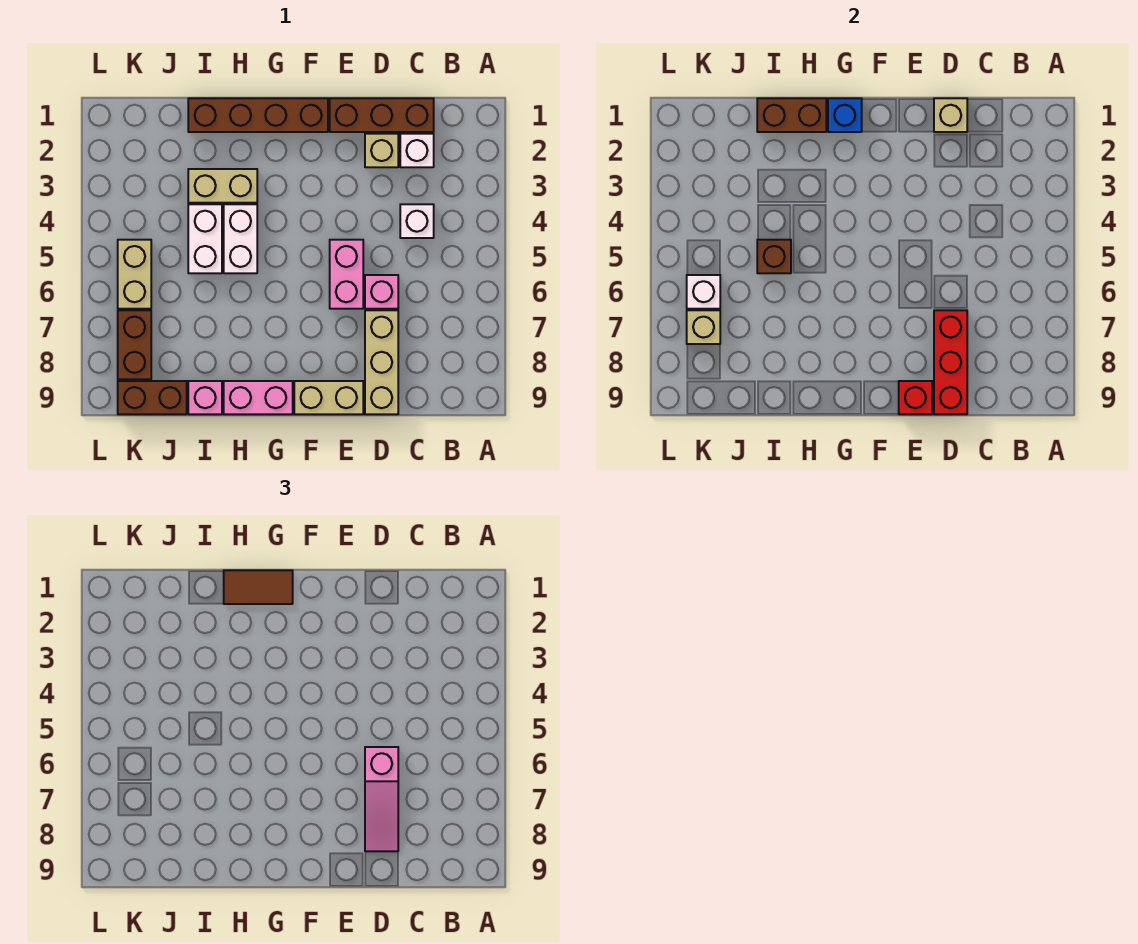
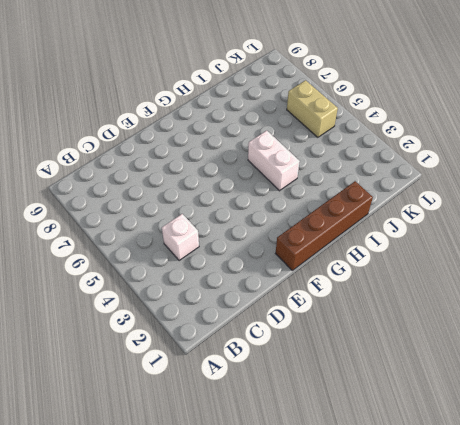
none -> brown brick C1:E1 level 1
none -> white brick C2 level 1
none -> tan brick D2 level 1

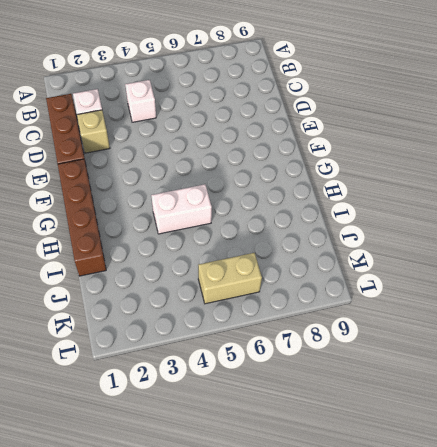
none -> pink brick D6 level 1
none -> tan brick D7:D9 level 1
none -> pink brick E5:E6 level 1

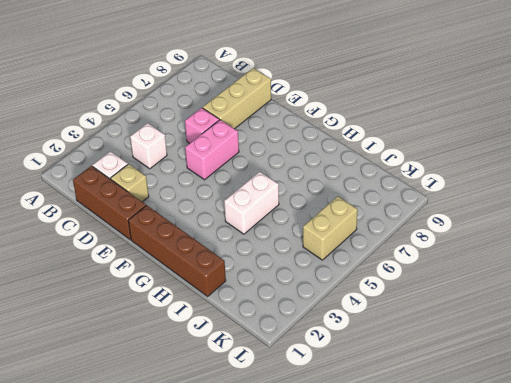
none -> tan brick E9:F9 level 1
none -> pink brick G9:H9 level 1
none -> tan brick H3:I3 level 1

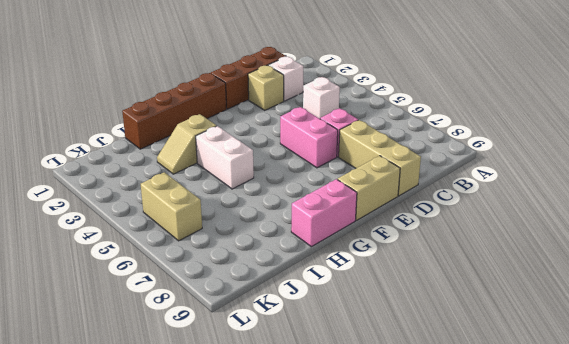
tan slope H3:I3 level 1 top H -> tan brick H3:I3 level 1
none -> white brick I4:I5 level 1
none -> pink brick I9 level 1
none -> brown brick J9:K9 level 1

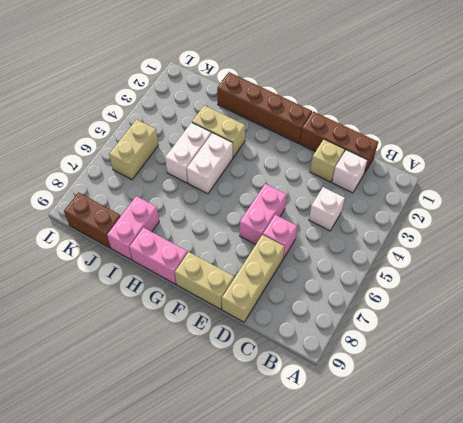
pink brick I8:I9 level 1 -> pink brick I9 level 1
none -> brown brick K7:K8 level 1
none -> tan brick D1 level 2
none -> red brick D7:D9 level 2

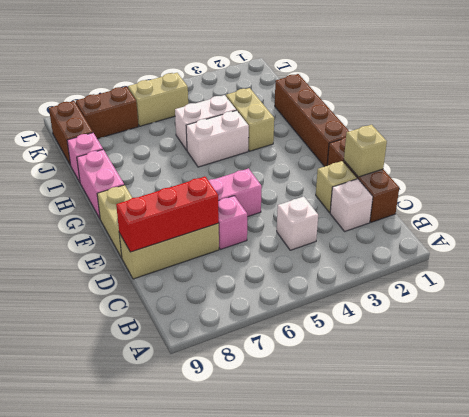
none -> red brick E9 level 2
none -> blue brick G1 level 2
none -> brown brick H1:I1 level 2

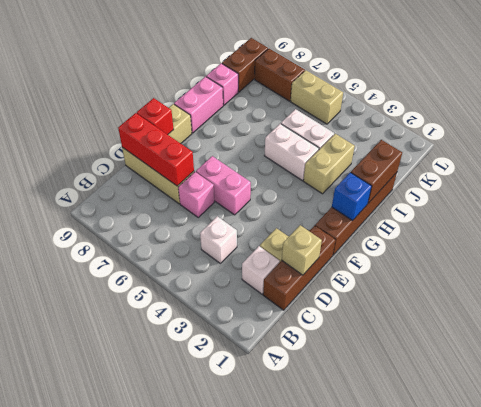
none -> brown brick I5 level 2
none -> white brick K6 level 2
none -> tan brick K7 level 2

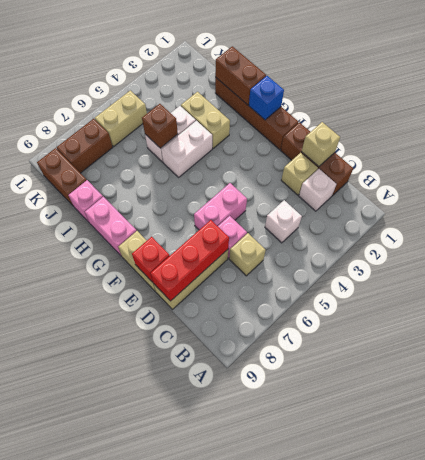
tan brick C6 level 1 -> tan brick K7 level 2
none -> white brick K6 level 2
none -> pink slope D6:D8 level 3 top 6
none -> brown tile G1:H1 level 3

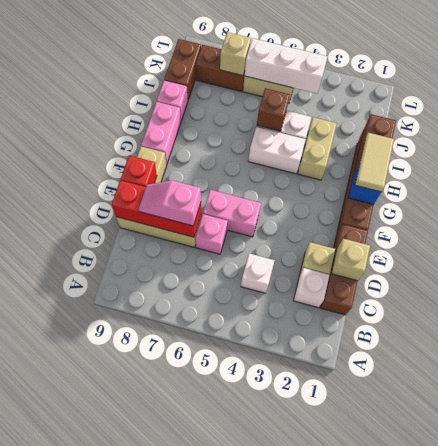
pink slope D7:D8 level 3 top 7 -> pink slope D6:D8 level 3 top 6
tan tile G1:H1 level 3 -> brown tile G1:H1 level 3
white brick K4:K6 level 2 -> white brick K6 level 2

